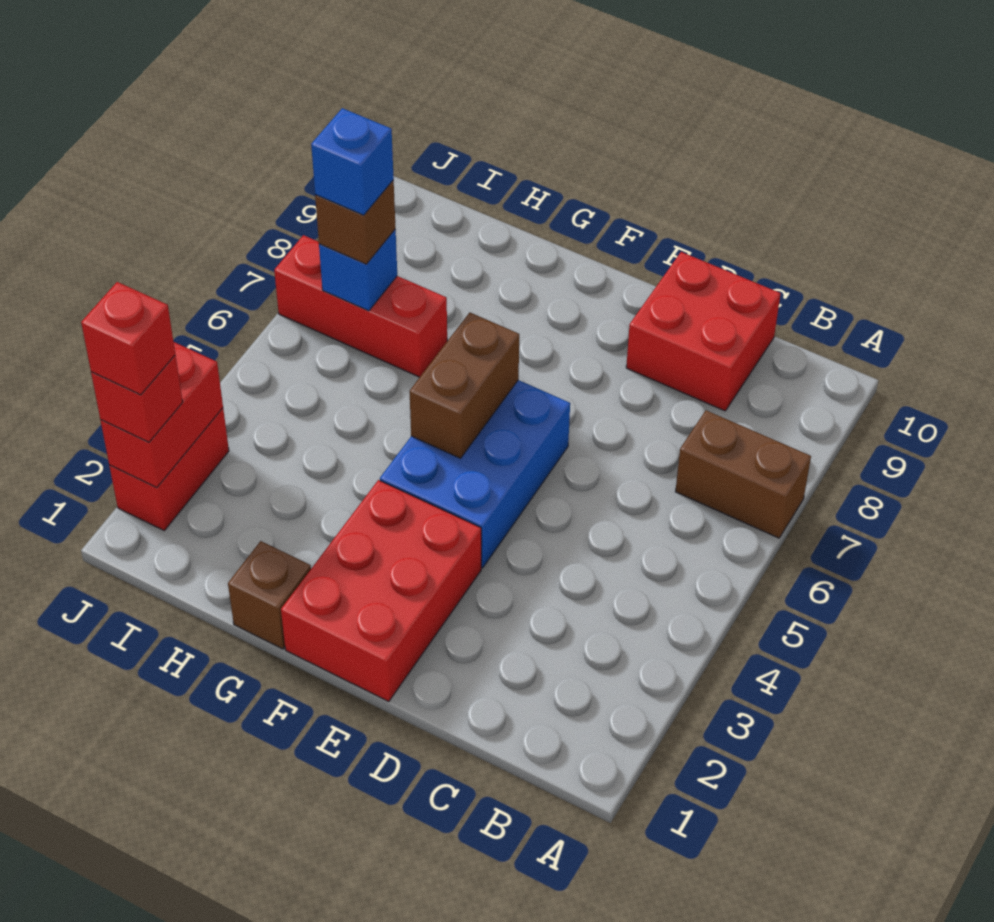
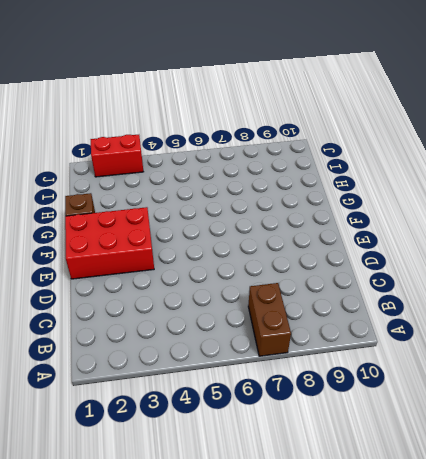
none -> red brick C9:D10 level 1
none -> blue brick E4:F6 level 1
none -> red brick H7:J7 level 1

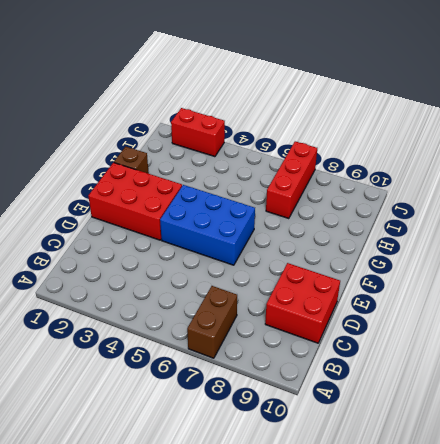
none -> brown brick F5:F6 level 2
none -> blue brick I7 level 2
none -> red brick J2:J3 level 2

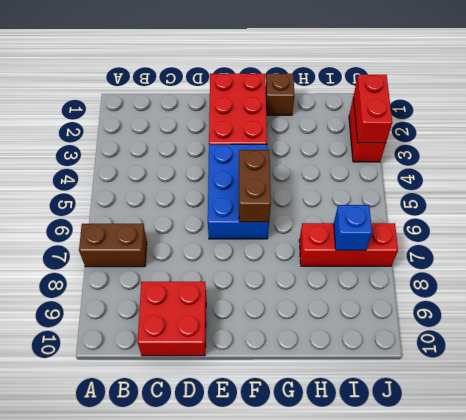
none -> brown brick I7 level 3
none -> red brick J2 level 3
none -> blue brick I7 level 4

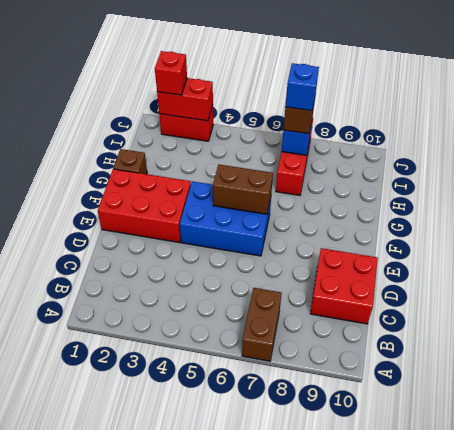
none -> red brick J2 level 4

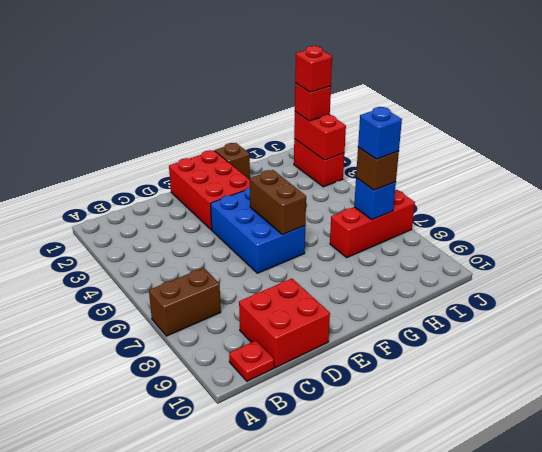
red plate B10 level 1 -> none

